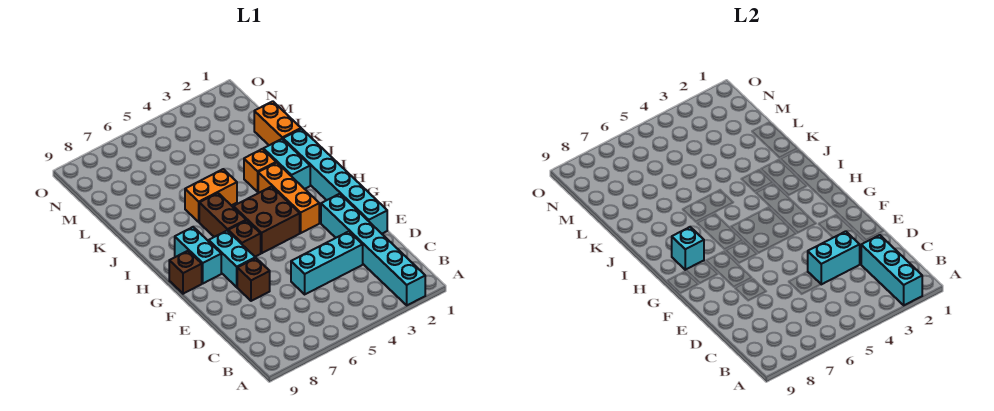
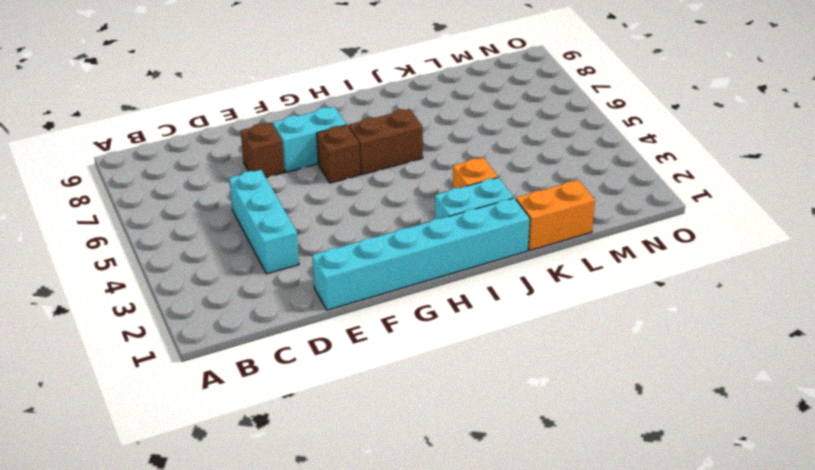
none -> cyan brick A2:F2 level 1
none -> orange brick G3:I3 level 1
none -> brown brick G4:H5 level 1

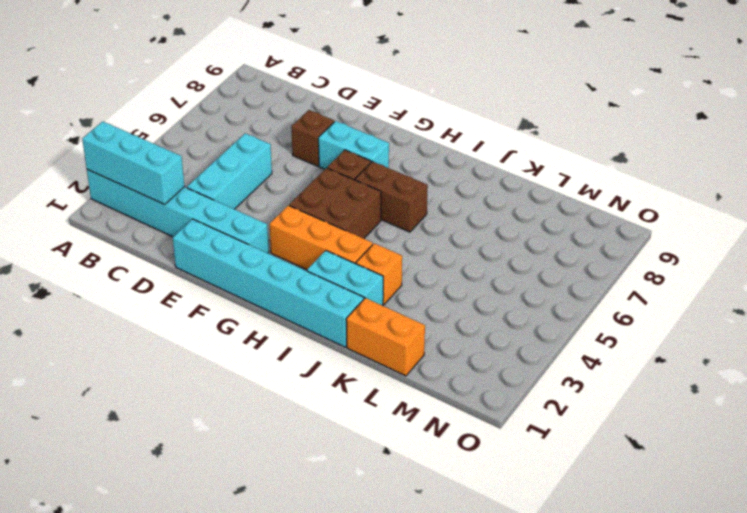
none -> cyan brick G8:H8 level 1
none -> brown brick G9 level 1
none -> orange brick J5:J6 level 1

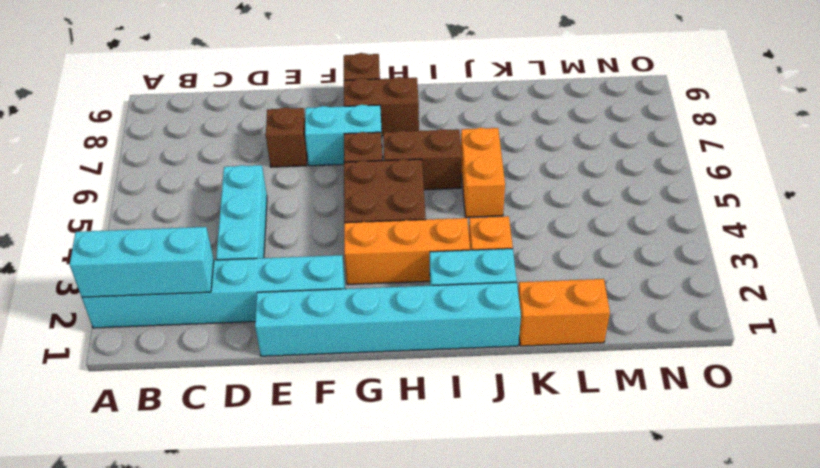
brown brick G8:H8 level 1 -> cyan brick G8:H8 level 1
none -> cyan brick D3:D4 level 2
none -> cyan brick H8 level 2

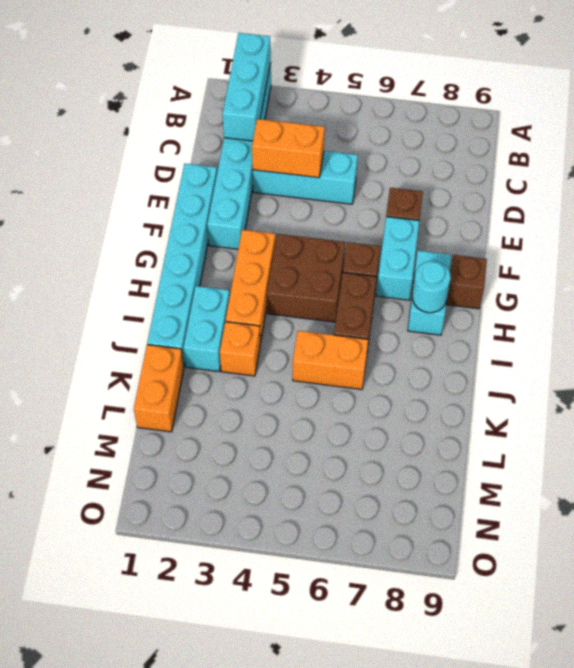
orange brick D3:D4 level 2 -> cyan brick D3:D4 level 2
cyan round brick H8 level 2 -> cyan brick H8 level 2

